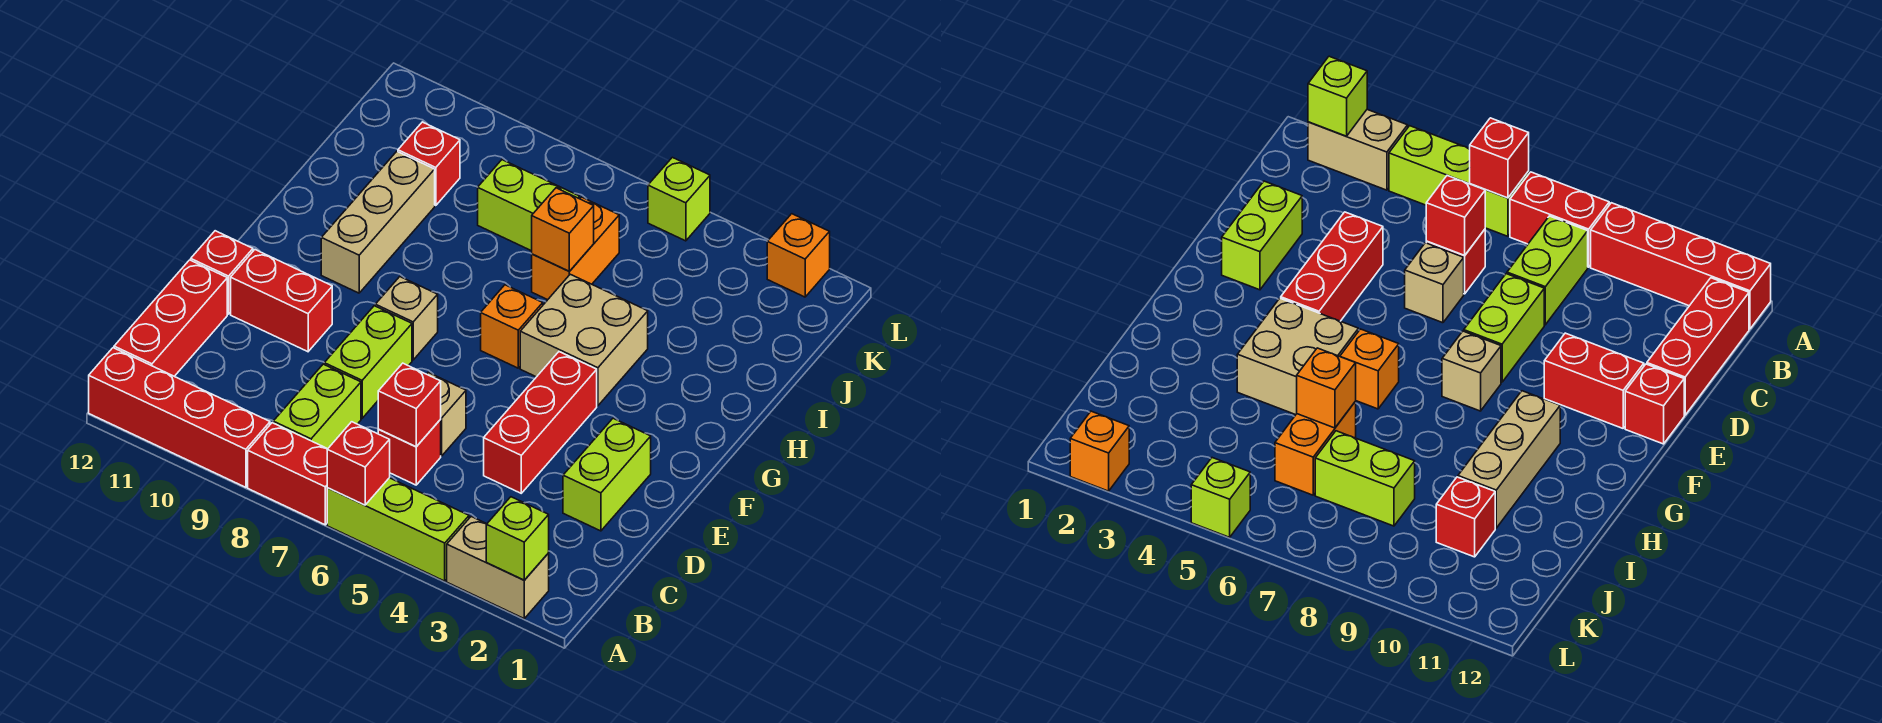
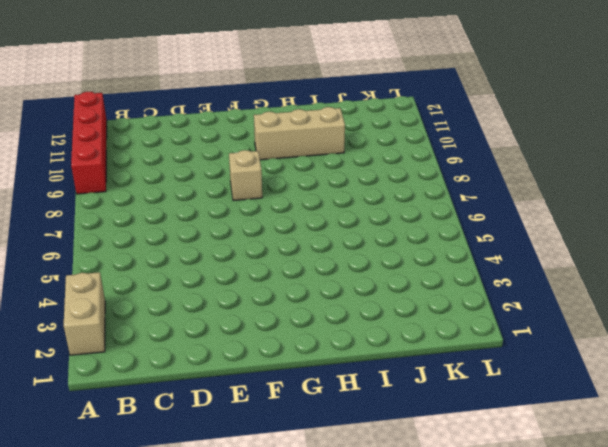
none -> lime brick A4:A6 level 1
none -> red brick A7:A8 level 1
none -> lime brick B8:C8 level 1

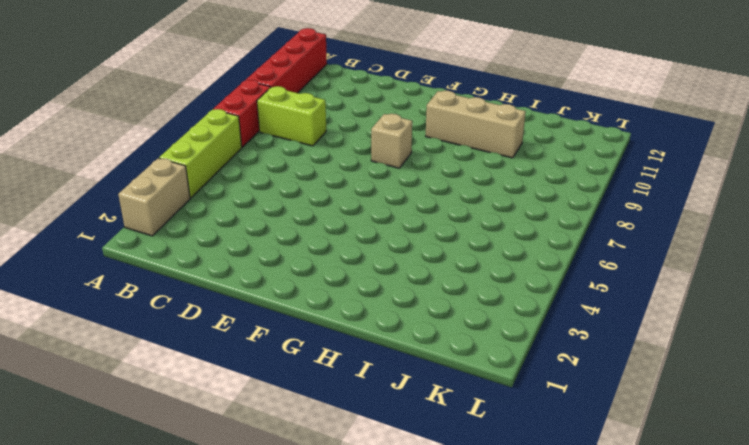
none -> red brick B12:D12 level 1
none -> red brick C6 level 1
none -> lime brick D2:E2 level 1

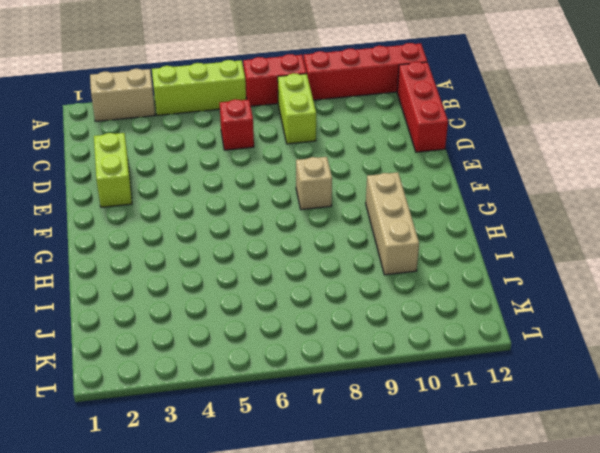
none -> red brick D4:F4 level 1
none -> tan brick D6 level 1
none -> lime brick D8:E8 level 1

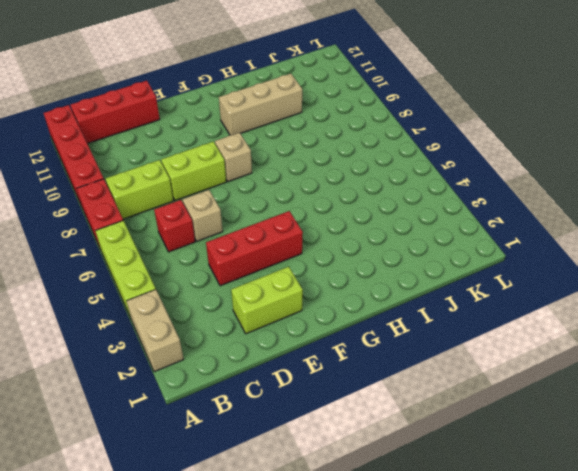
none -> red brick E10:E11 level 1
none -> red brick E12 level 1
none -> tan brick G4:H5 level 1

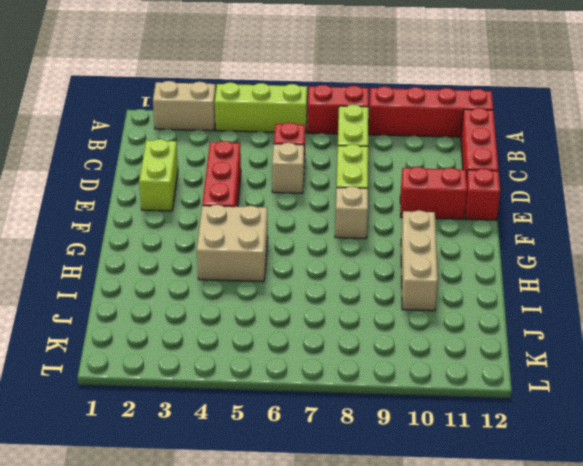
none -> orange brick G6 level 1
none -> orange brick I6:J6 level 1
none -> lime brick J7:J8 level 1

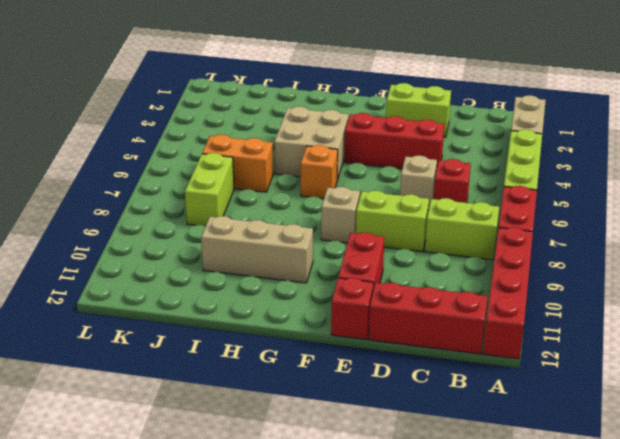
none -> red brick J10 level 1
none -> orange brick L2 level 1
none -> lime brick L5 level 1

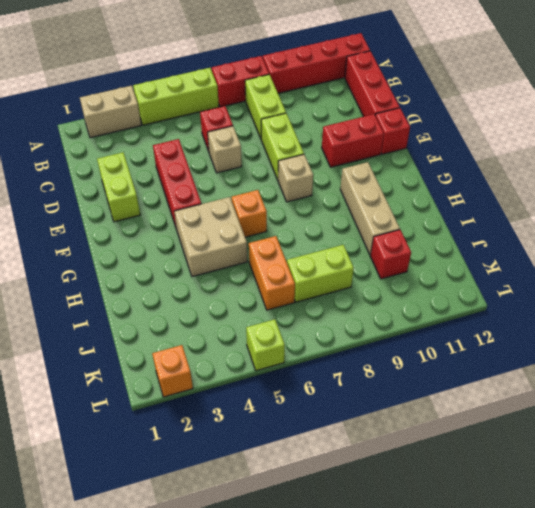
none -> lime brick A2 level 2
none -> red brick A6 level 2
none -> red brick C6 level 2

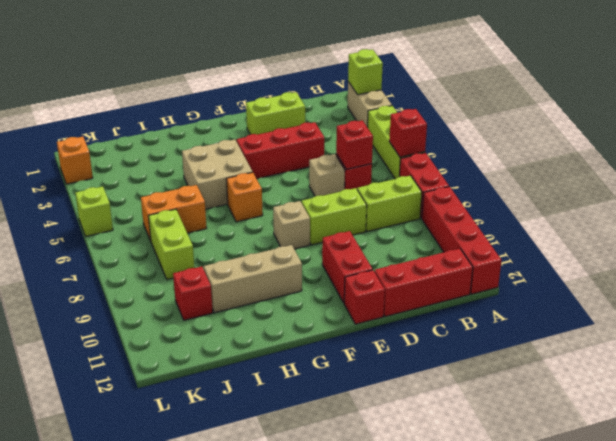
none -> orange brick I6 level 2

